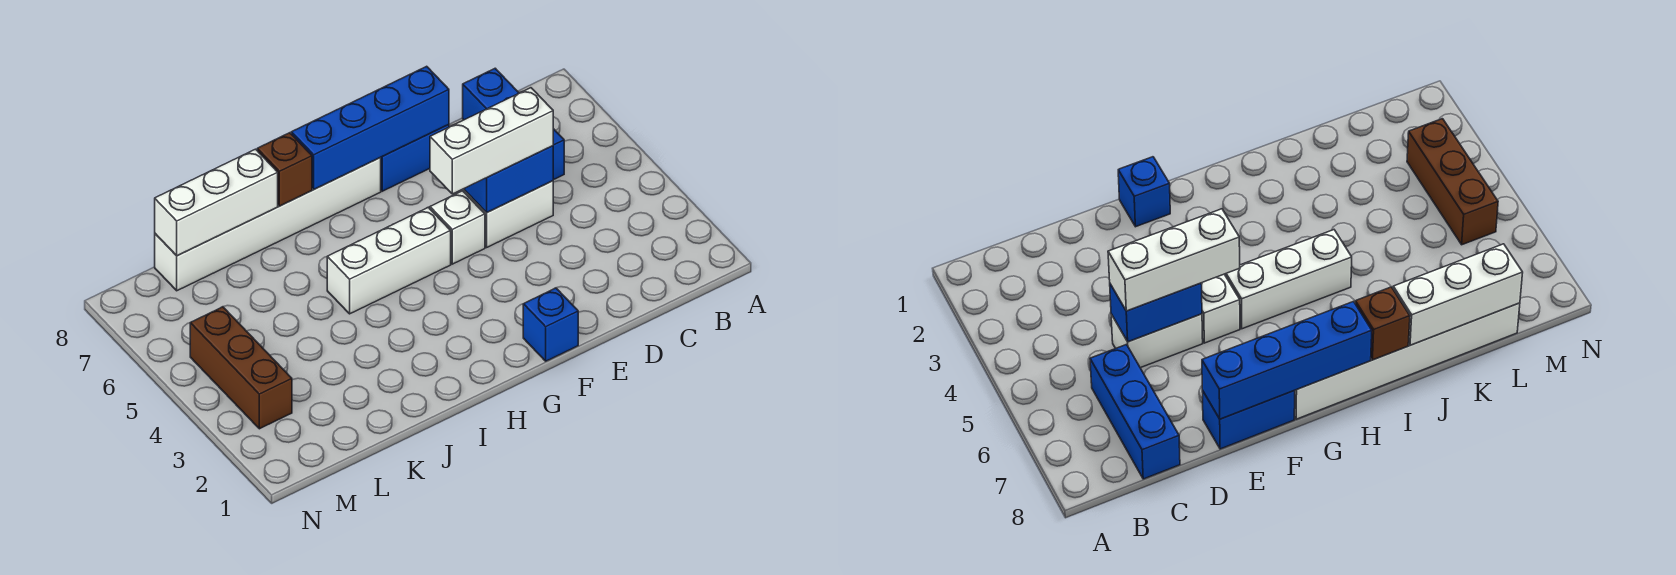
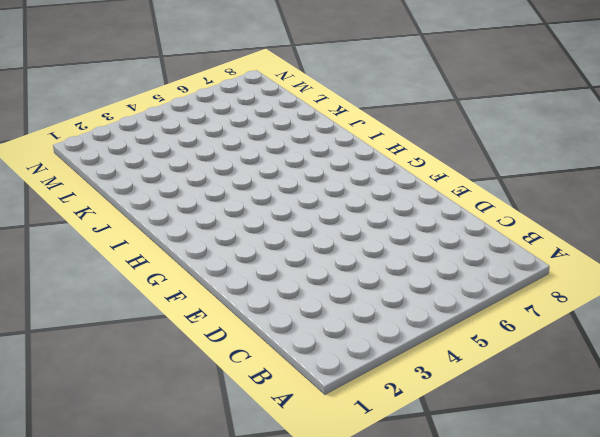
none -> blue brick C6:C8 level 1
none -> white brick D5:E5 level 1
none -> blue brick E8:F8 level 1

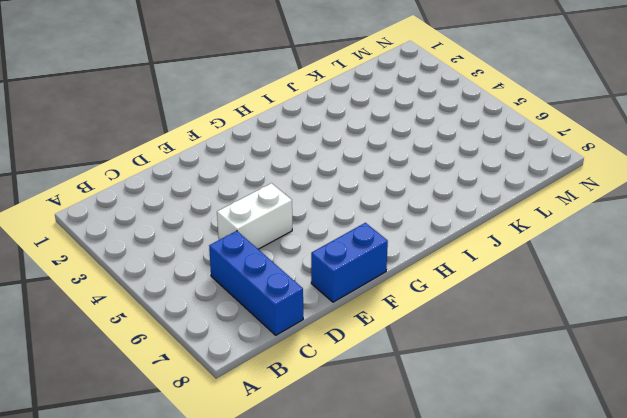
none -> blue brick F1 level 1
none -> white brick F5 level 1
none -> white brick G5:I5 level 1

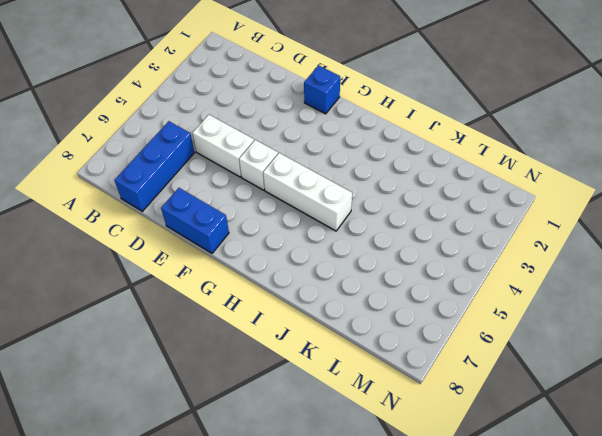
none -> white brick G8:L8 level 1
none -> brown brick M3:M5 level 1
none -> blue brick D5:E5 level 2

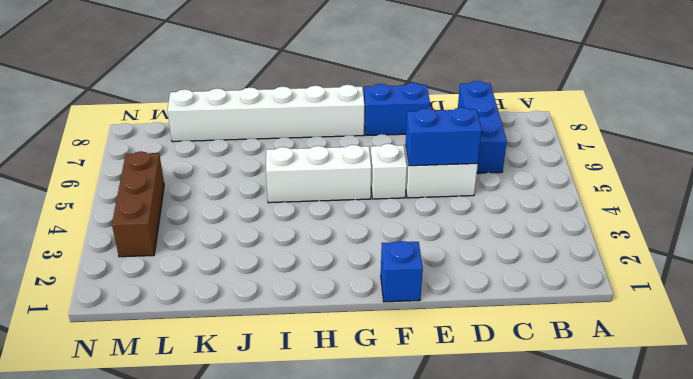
none -> blue brick E8:H8 level 2
none -> brown brick I8 level 2
none -> white brick J8:L8 level 2

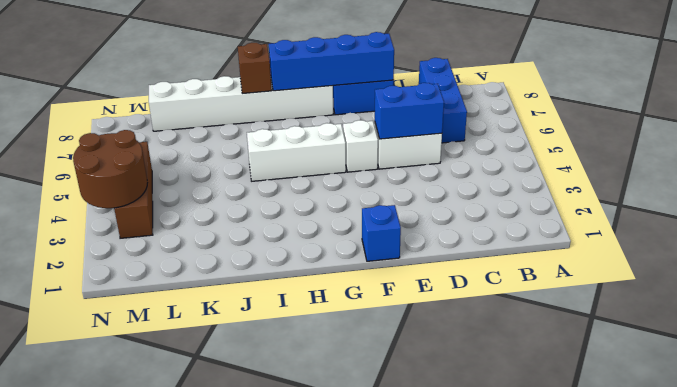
brown round brick M3:N4 level 2 -> none
none -> white brick J8:L8 level 2
none -> white brick D5:F5 level 3

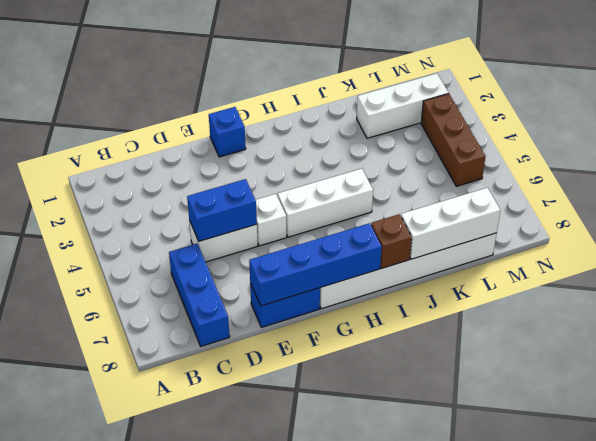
white brick K2:M2 level 1 -> white brick D5:F5 level 3

